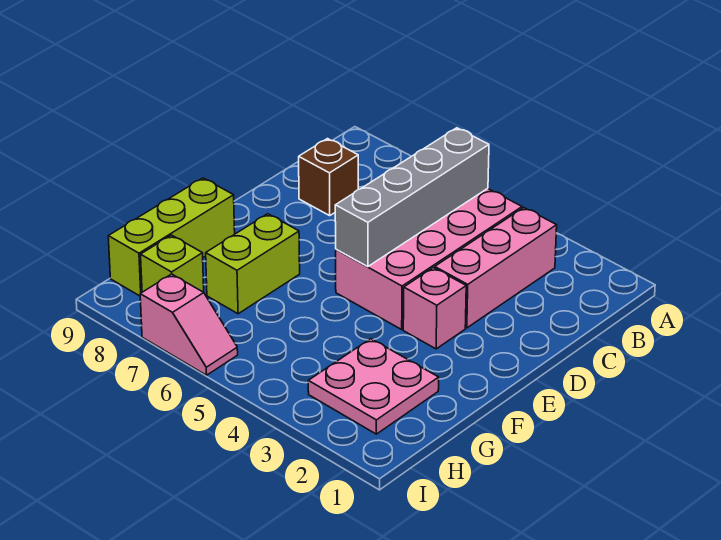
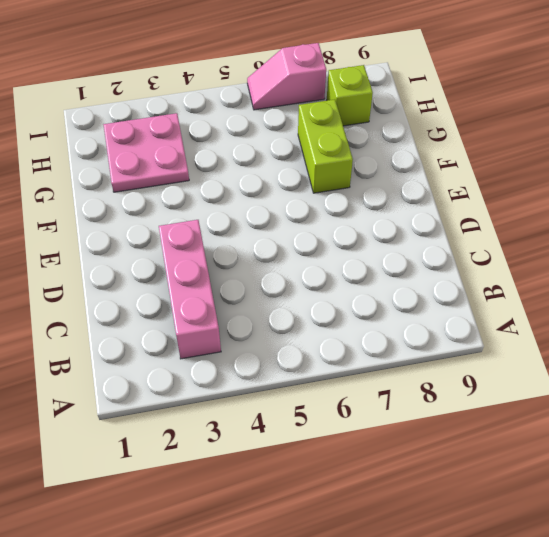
none -> pink brick B4:E5 level 1
none -> brown brick C8 level 1

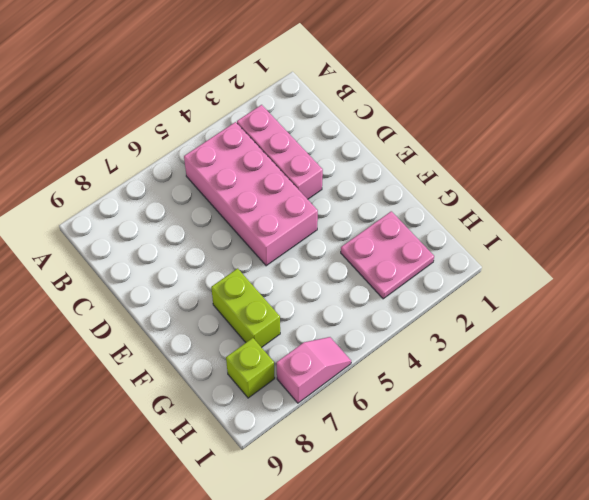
none -> brown brick C8 level 1
none -> pink brick E3 level 1

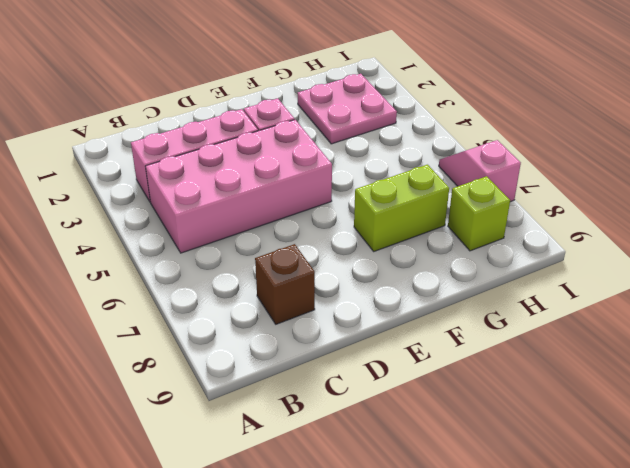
none -> lime brick F9:H9 level 1
none -> grey brick B5:E5 level 2

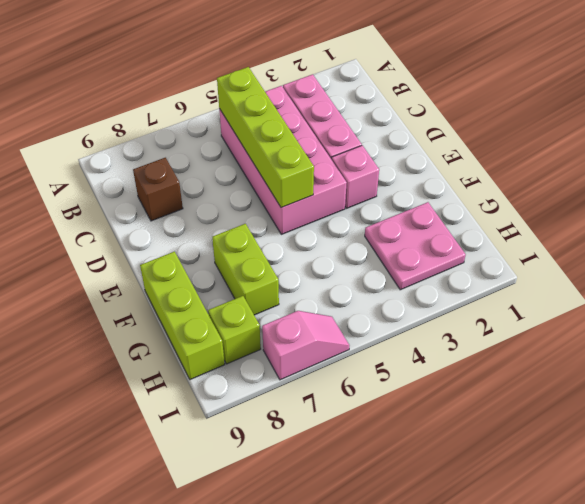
lime brick B5:E5 level 2 -> grey brick B5:E5 level 2

